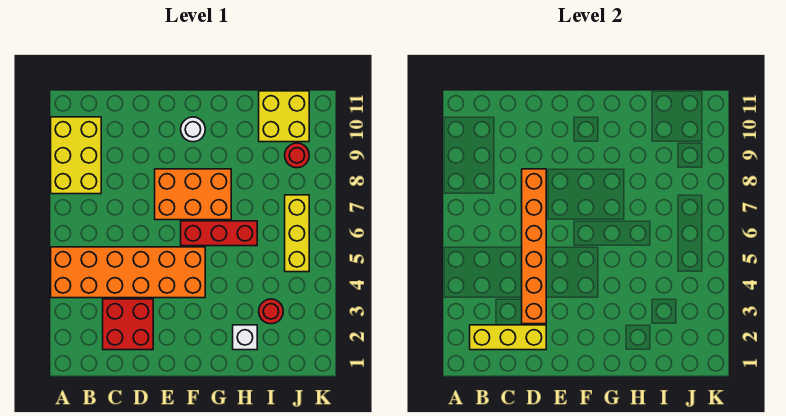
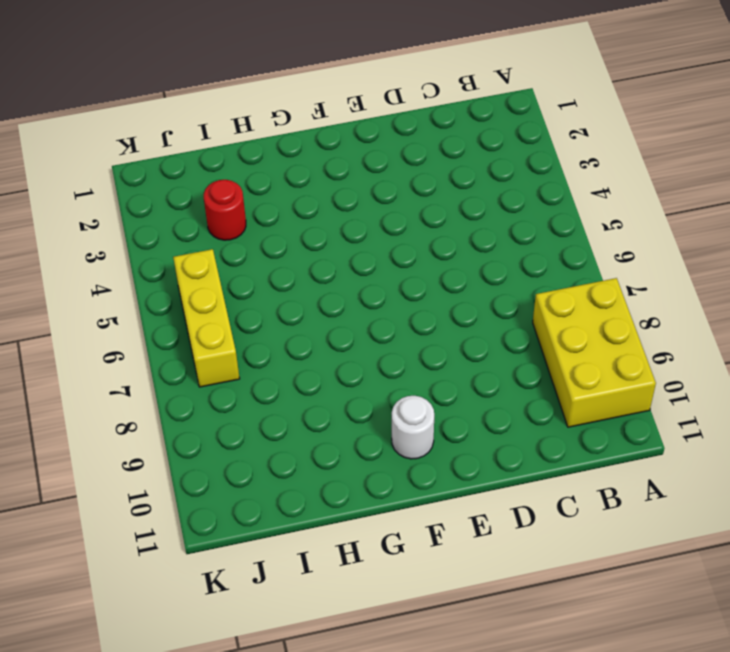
none -> orange brick A4:F5 level 1
none -> red brick C2:D3 level 1
none -> orange brick E7:G8 level 1

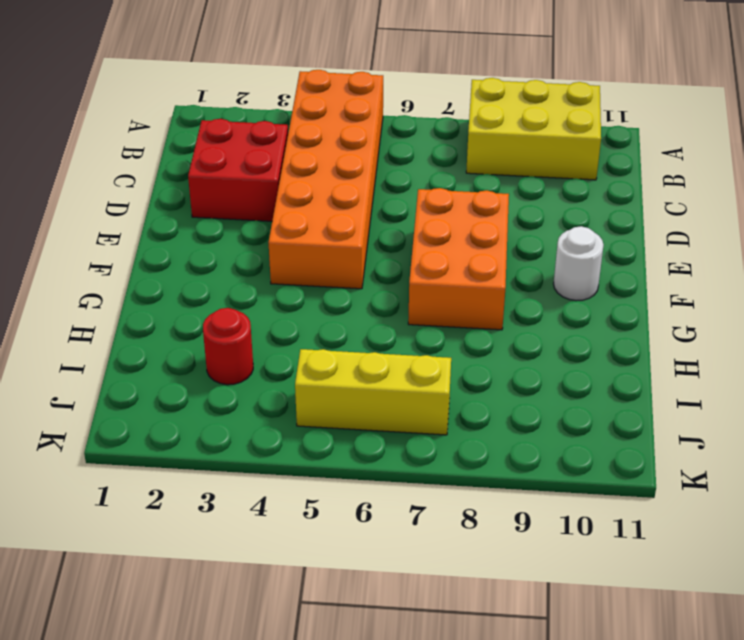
none -> red brick F6:H6 level 1
none -> white brick H2 level 1
none -> yellow brick I10:J11 level 1

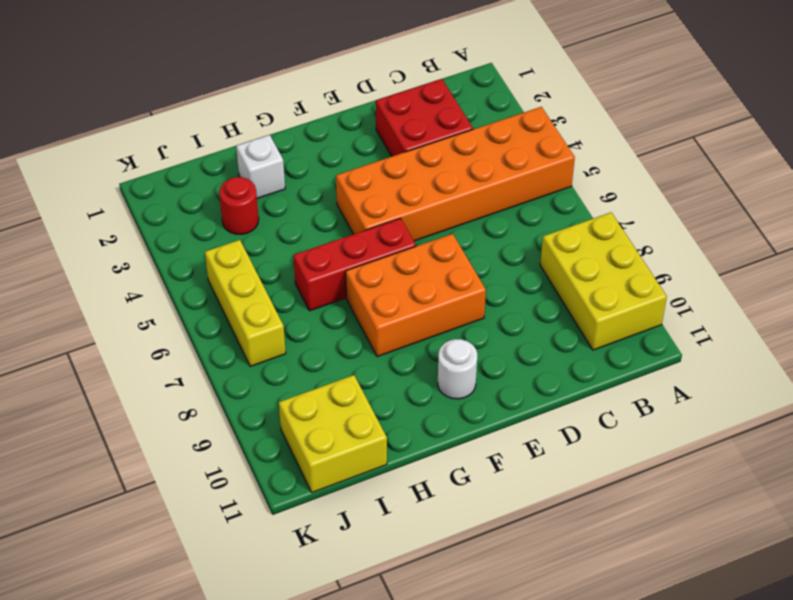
none -> red round brick J9 level 1
none -> yellow brick B2:D2 level 2
none -> orange brick D3:D8 level 2

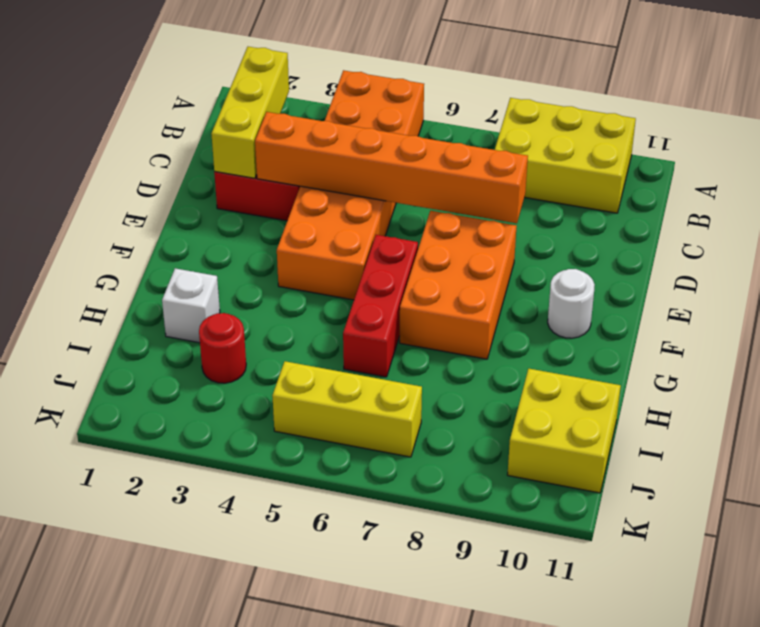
none -> red round brick J9 level 1

